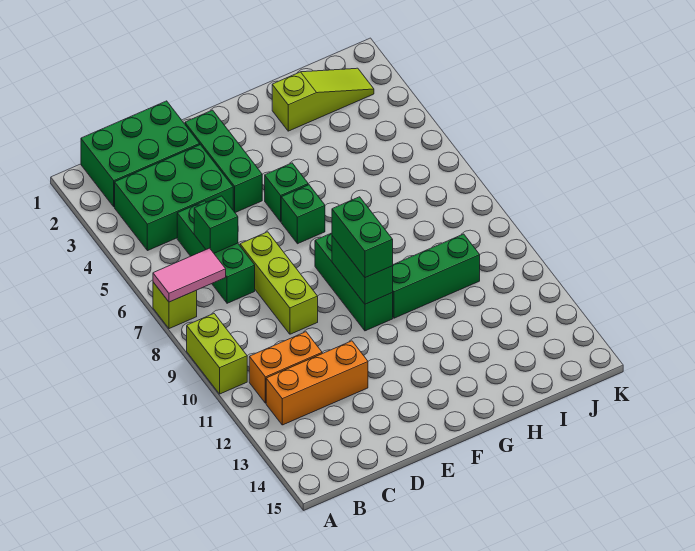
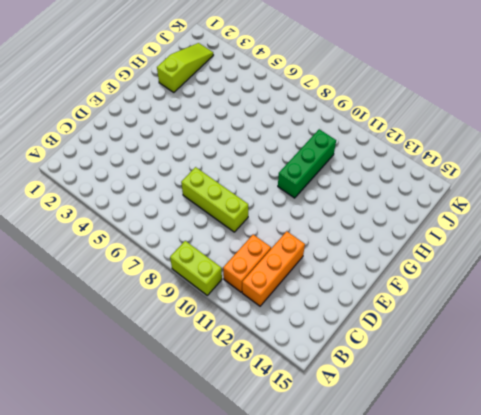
none -> lime brick A7 level 1
none -> green brick B1:D2 level 1
none -> green brick B3:D4 level 1

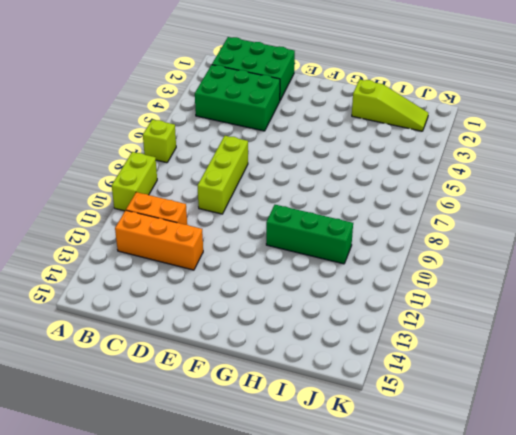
none -> green brick C5:C7 level 1
none -> green brick E2:E4 level 1
none -> green brick F5 level 1

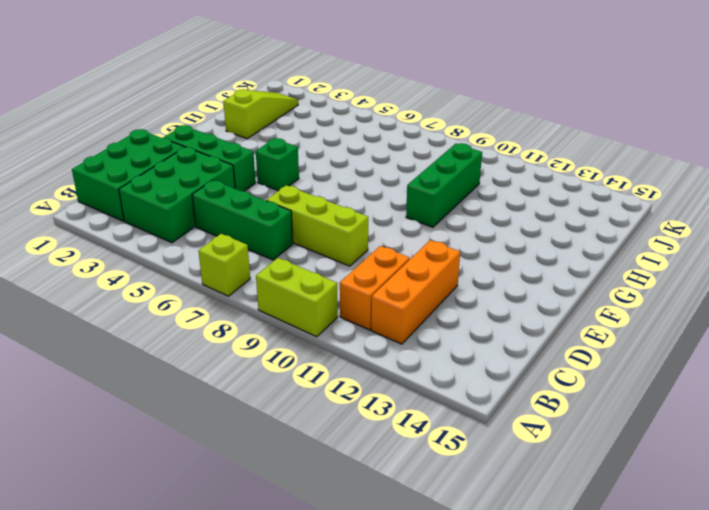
none -> green brick F6 level 1
none -> green brick F8:F10 level 1
none -> pink tile A7:B7 level 2

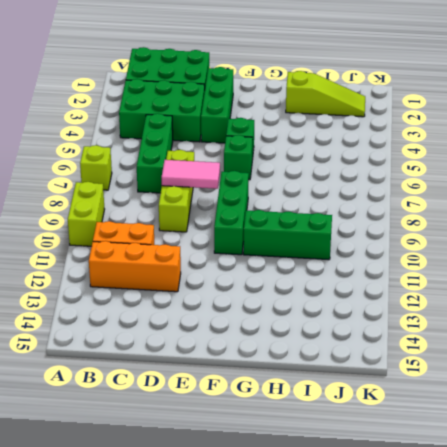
pink tile D8:E8 level 2 -> pink tile A7:B7 level 2
none -> green brick C6 level 2
none -> green brick F9:F10 level 2
none -> green brick F9:F10 level 3

